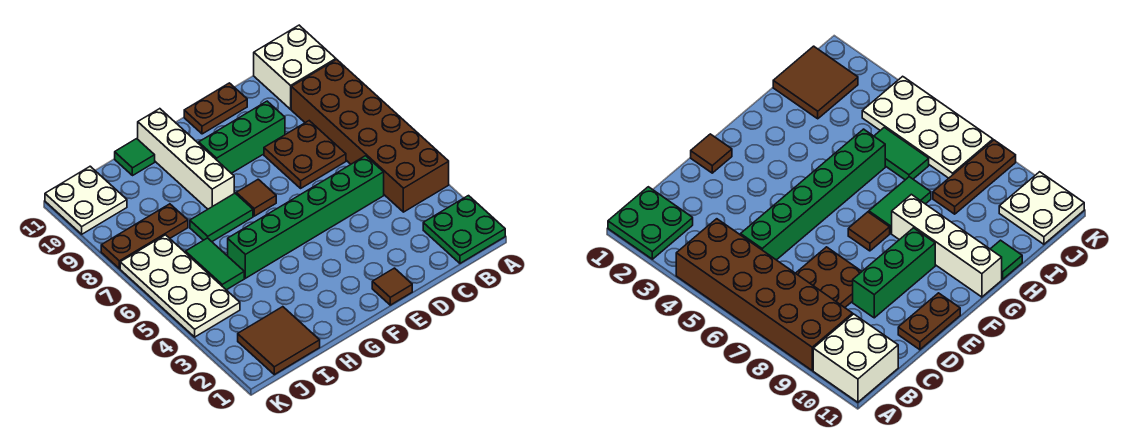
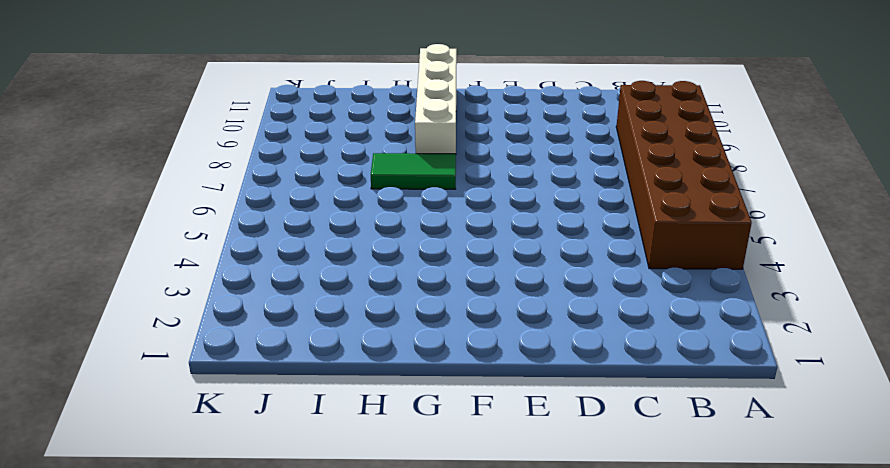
none -> green plate A1:B2 level 1
none -> white brick A10:B11 level 1
none -> green brick C5:H5 level 1

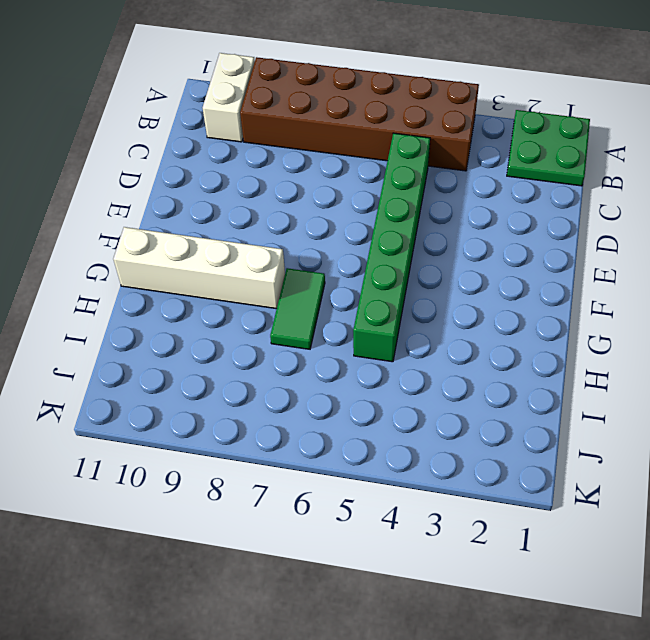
white brick A10:B10 level 1 -> white brick A10:B11 level 1
none -> brown plate C7:D8 level 1
none -> green brick D9:F9 level 1
none -> brown plate D11:E11 level 1

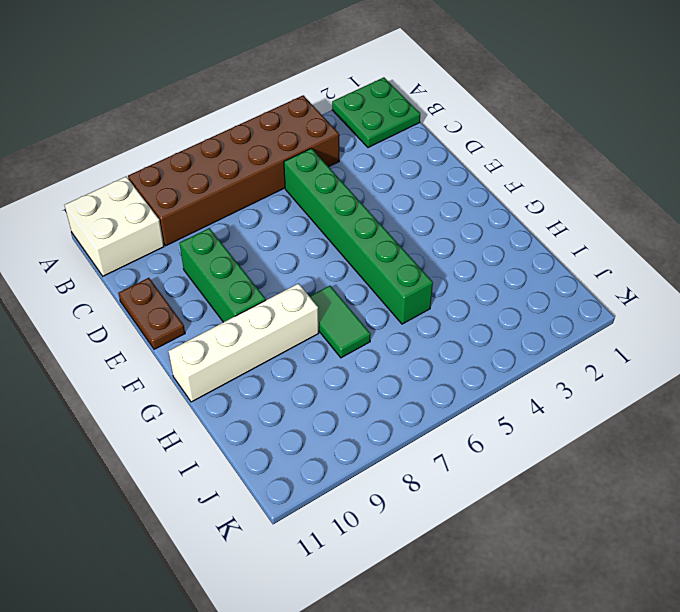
none -> brown plate C7:D8 level 1
none -> brown tile E1 level 1
none -> brown tile F7 level 1

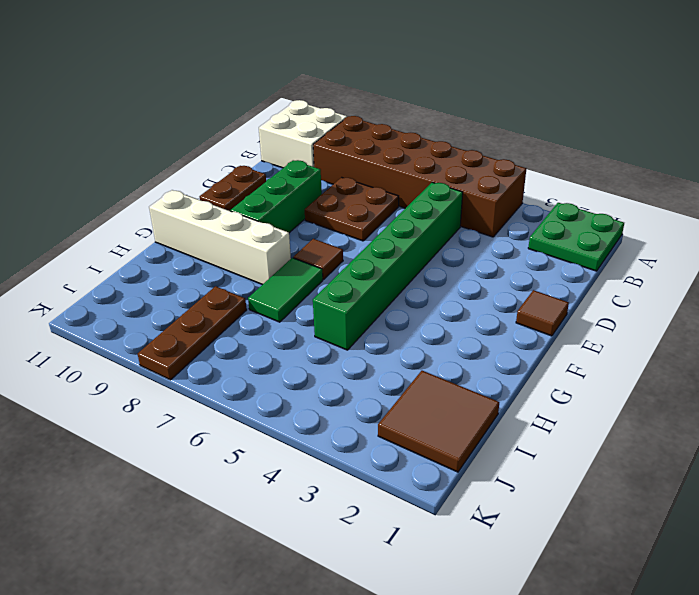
none -> green tile H11 level 1
none -> green tile I5:I6 level 1
none -> white plate J4:K7 level 1

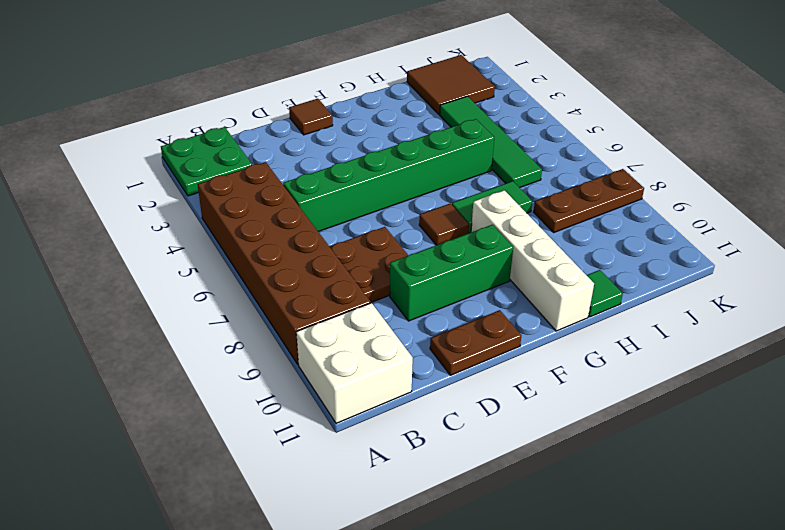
green tile I3:I6 level 1 -> green tile I5:I6 level 1
none -> white plate J4:K7 level 1
none -> white plate J10:K11 level 1

